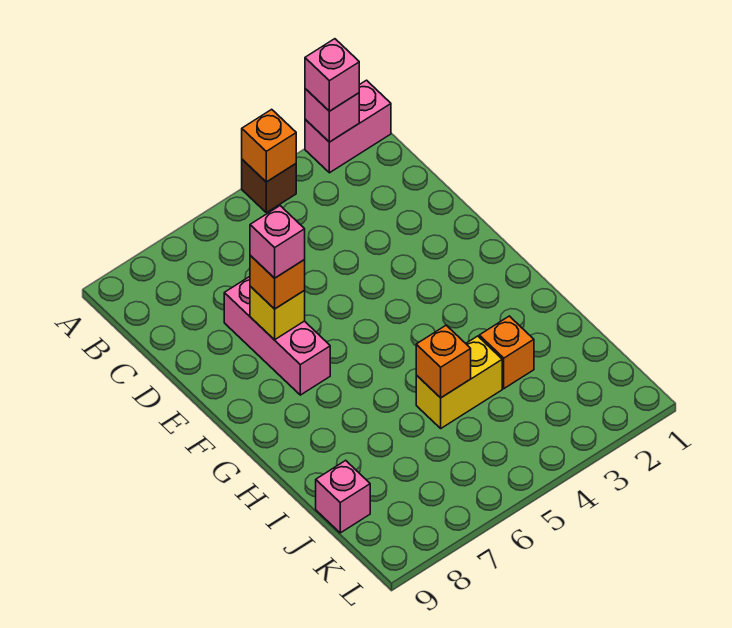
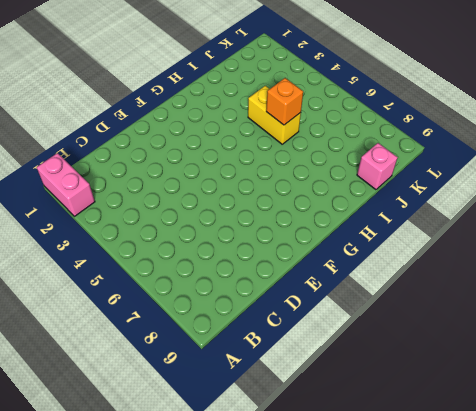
none -> brown brick A4 level 1
none -> pink brick D7:F7 level 1
none -> orange brick I3 level 1

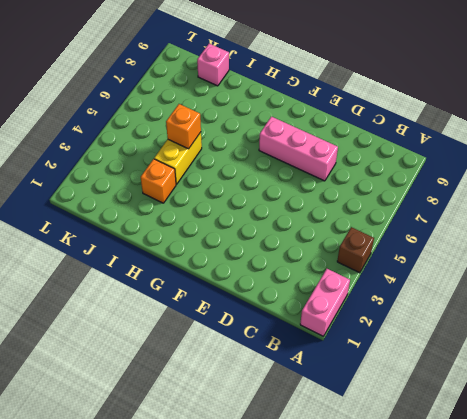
none -> pink brick A2 level 2
none -> orange brick A4 level 2
none -> yellow brick E7 level 2

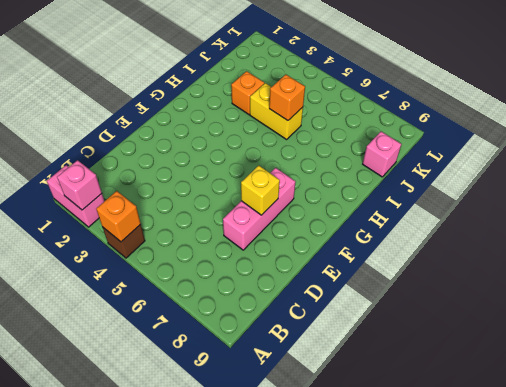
none -> pink brick A2 level 3
none -> orange brick E7 level 3
none -> pink brick E7 level 4

